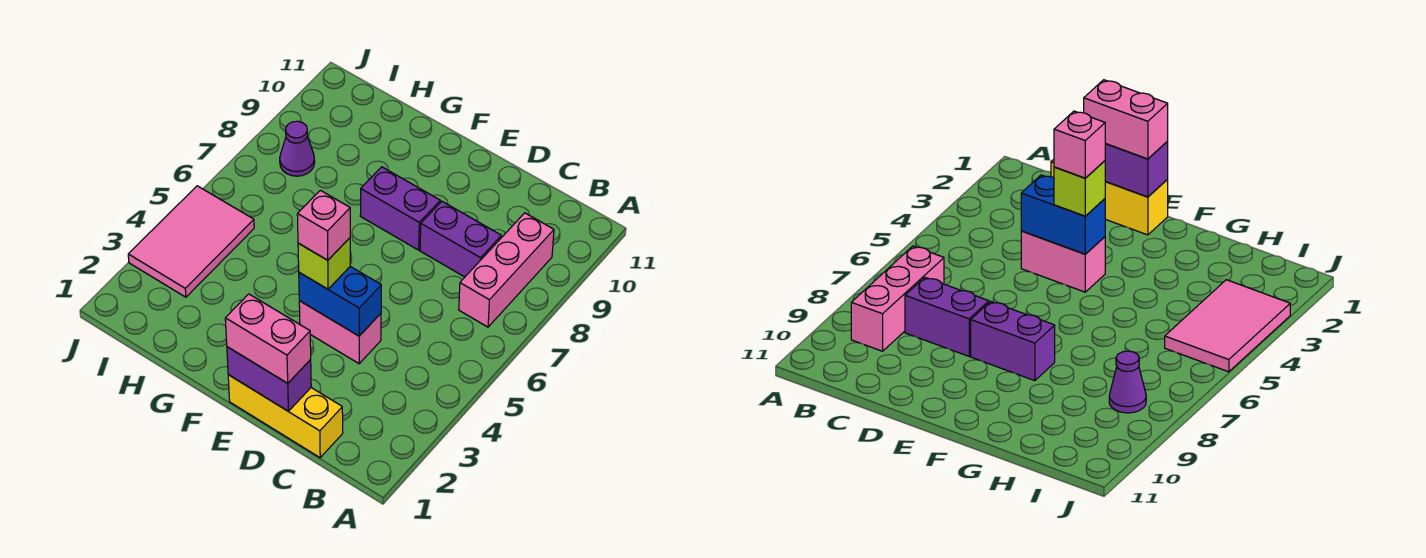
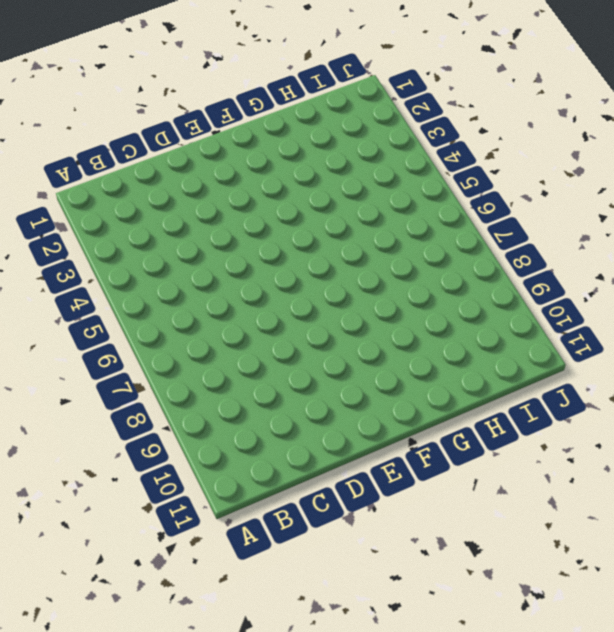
none -> pink brick B7:B9 level 1
none -> yellow brick C1:E1 level 1
none -> purple brick C8:D8 level 1

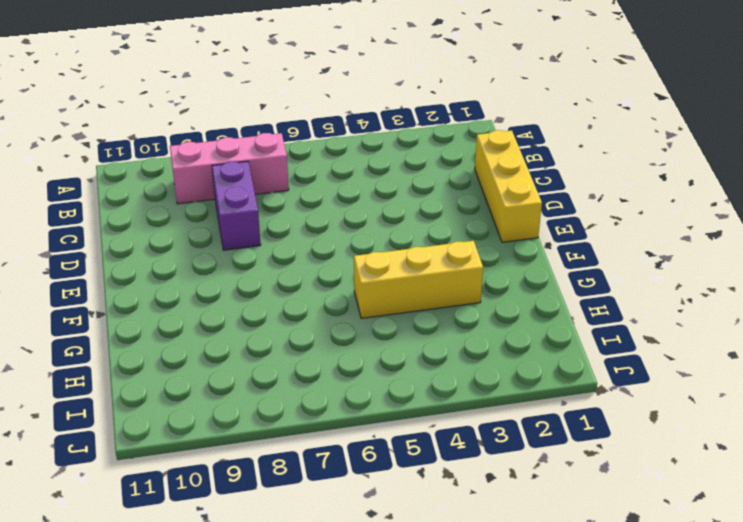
yellow brick G3:G5 level 1 -> none
none -> pink brick D4:E4 level 1
none -> purple brick E8:F8 level 1
none -> pink tile I3:J5 level 1

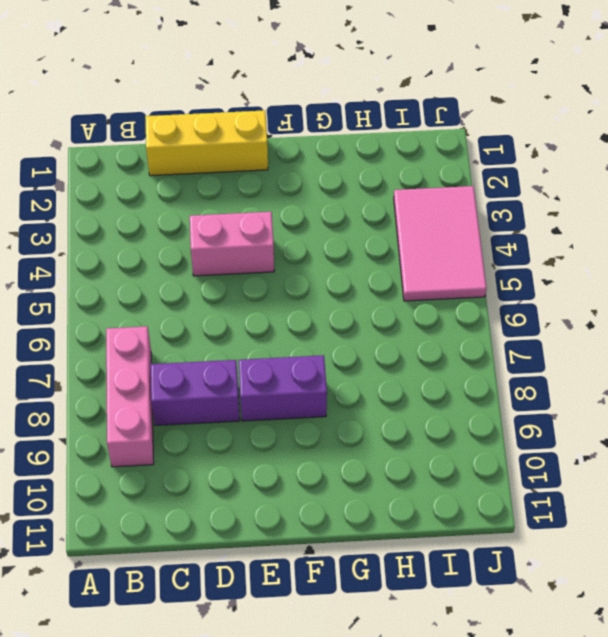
none -> purple cone I8 level 1
none -> purple brick D1:E1 level 2
none -> blue brick D4:E4 level 2

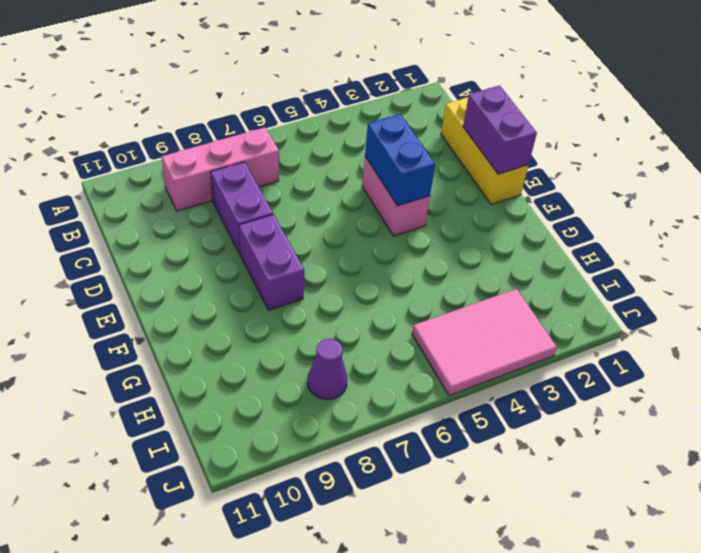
none -> pink brick D1:E1 level 3
none -> lime brick E4 level 3
none -> pink brick E4 level 4

